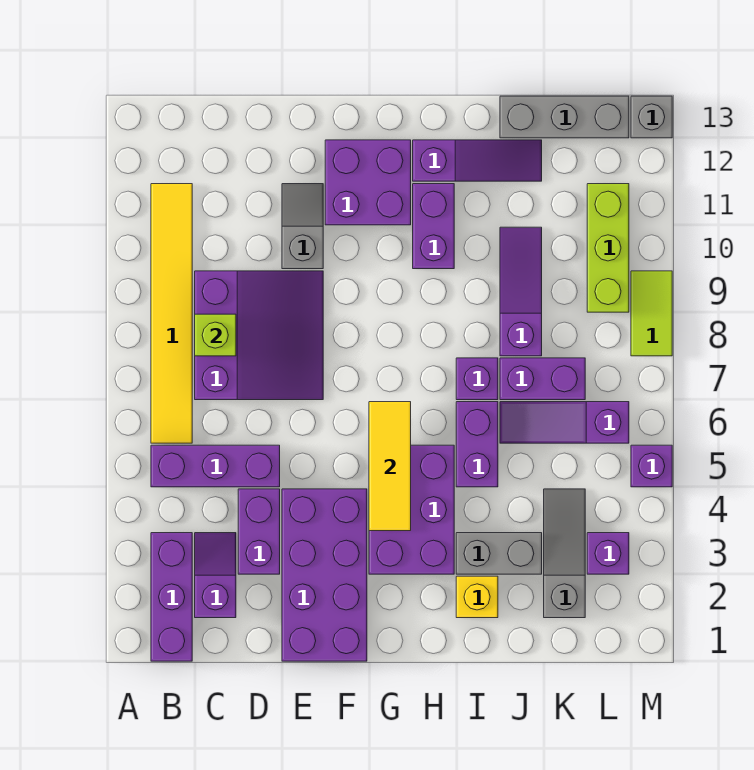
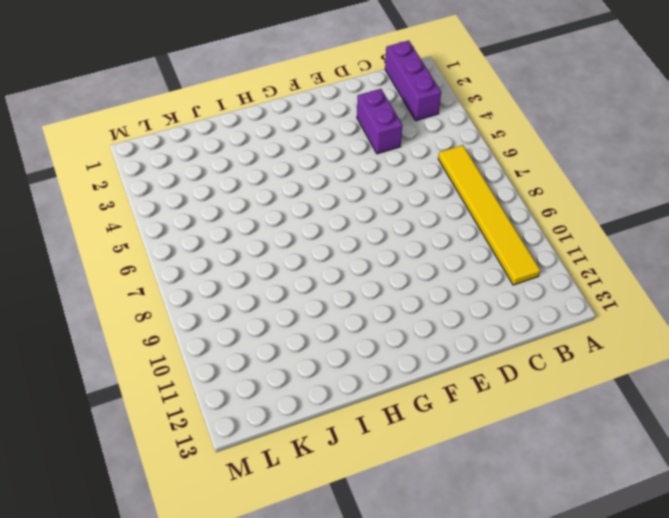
none -> purple brick B5:D5 level 1
none -> purple slope C2:C3 level 1 top 2
none -> purple slope C7:E9 level 1 top C

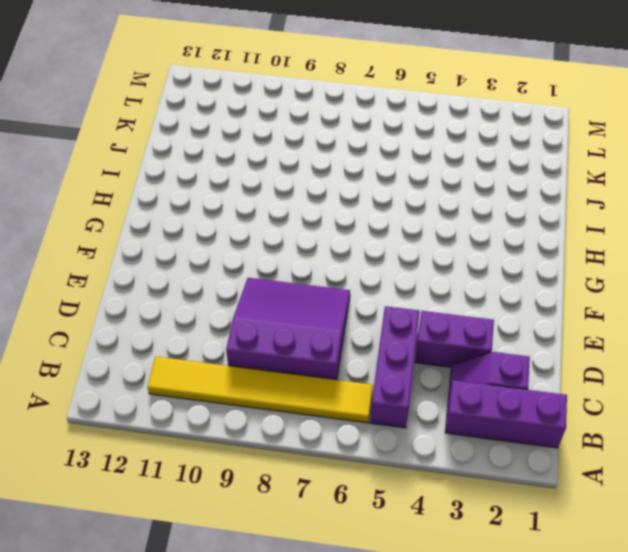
none -> purple brick E1:F4 level 1
none -> grey slope E10:E11 level 1 top 10
none -> purple brick F11:G12 level 1

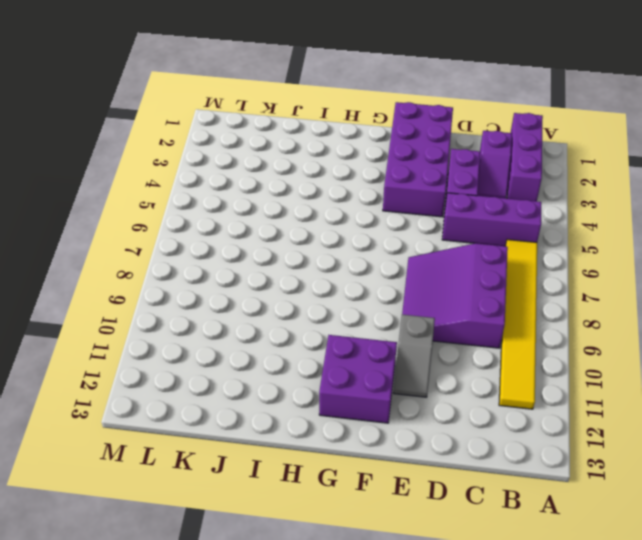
none -> purple brick G3:H5 level 1
none -> purple brick H10:H11 level 1
none -> purple slope H12:J12 level 1 top H

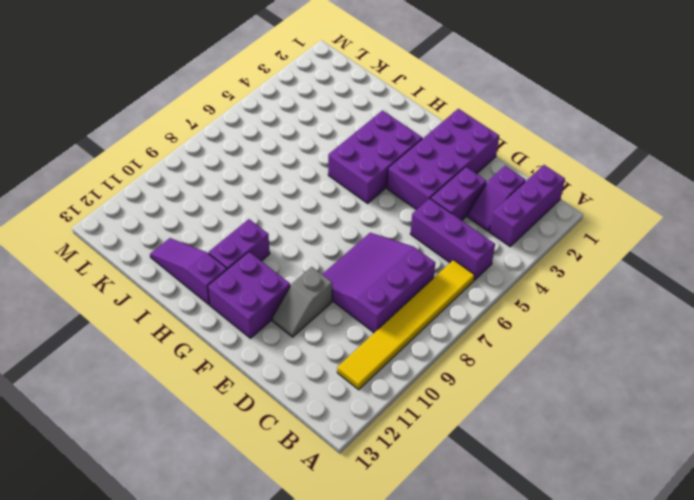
none -> yellow brick I2 level 1
none -> grey brick I3:J3 level 1
none -> purple brick I5:I6 level 1

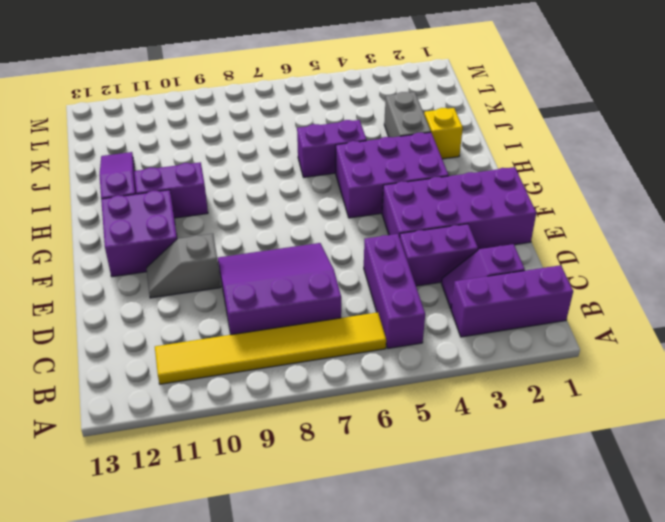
none -> purple brick I7 level 1
none -> purple slope J6:L6 level 1 top L
none -> purple brick J7:K7 level 1

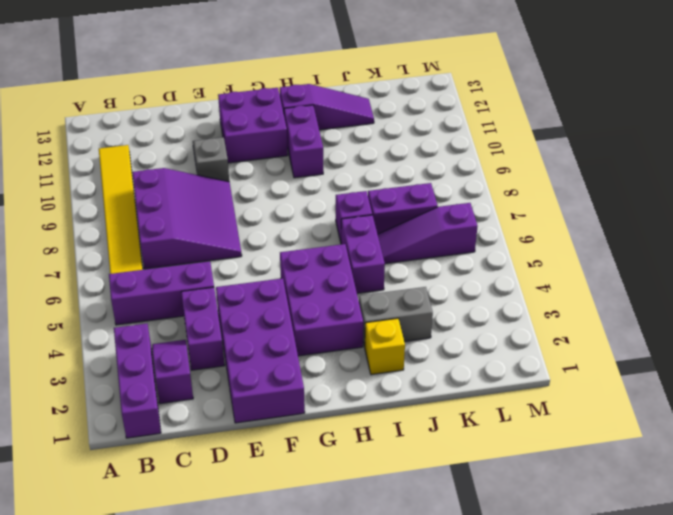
none -> purple slope J8:J10 level 1 top 8
none -> grey brick J13:L13 level 1
none -> grey slope K2:K4 level 1 top 2

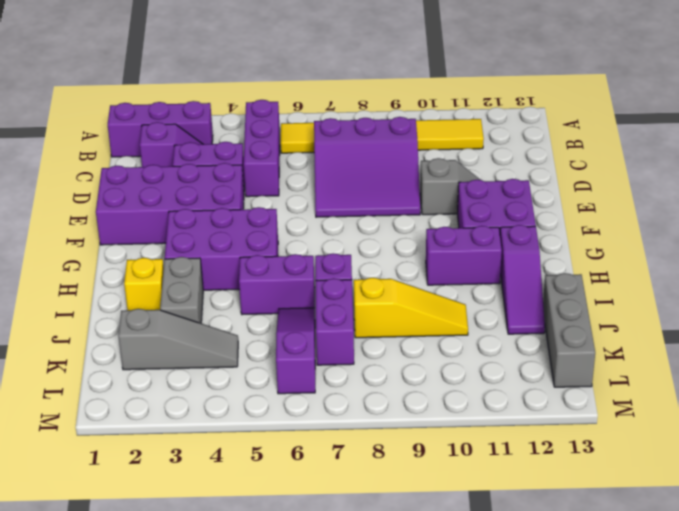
yellow slope J8:J10 level 1 top 8 -> purple slope J8:J10 level 1 top 8
none -> purple brick L3 level 1
none -> lime brick L9:L11 level 1
none -> purple brick M5 level 1

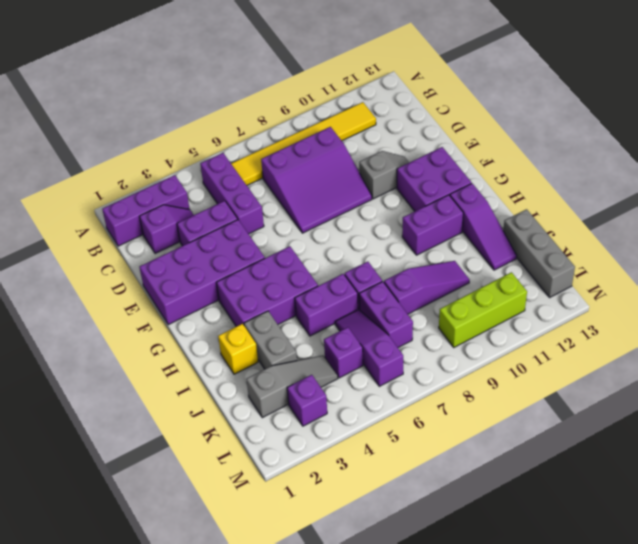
purple brick K5 level 1 -> purple brick M5 level 1
none -> lime tile M8:M9 level 1
none -> grey brick M13 level 1
none -> lime brick C8 level 2

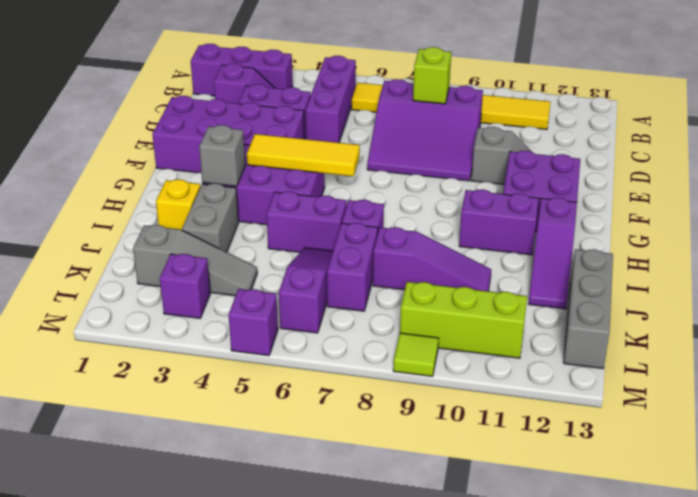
grey brick H3 level 2 -> grey brick M13 level 1
lime tile M9 level 1 -> lime tile M8:M9 level 1

